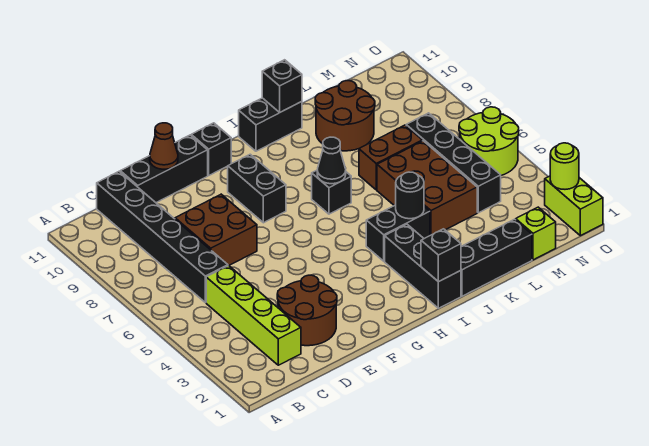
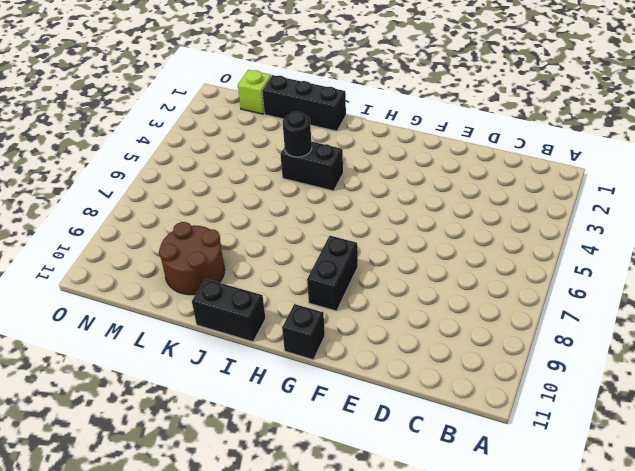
none -> lime brick C2:C5 level 1
none -> black brick C6:C11 level 1
none -> brown round brick D2:E3 level 1

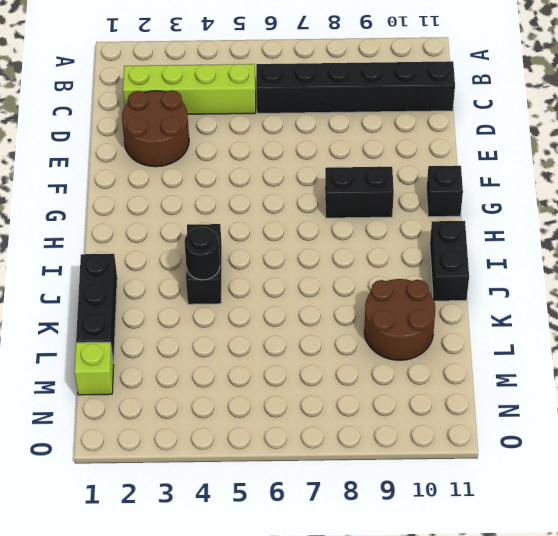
none -> brown brick D7:E8 level 1
none -> black brick D11:F11 level 1
none -> black brick I1:I3 level 1

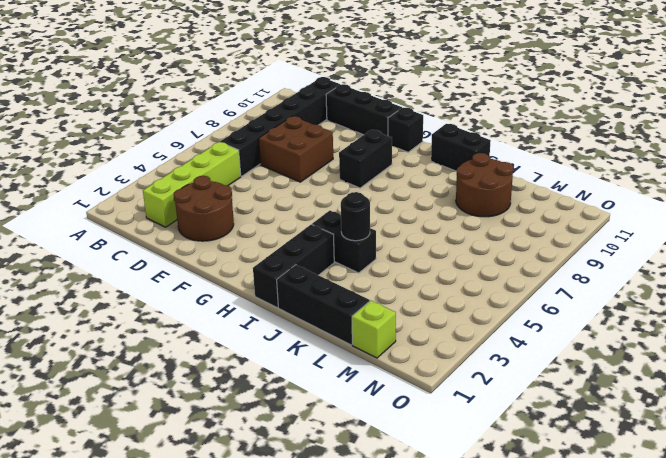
none -> black brick I7 level 1
none -> brown brick K4:L6 level 1
none -> brown brick K7:L7 level 1

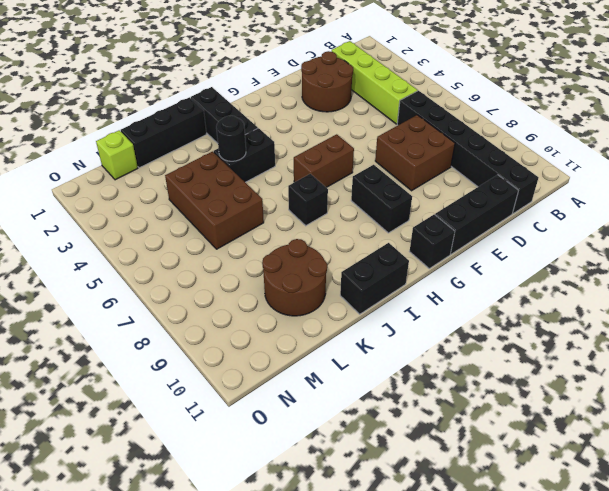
brown brick G6:H6 level 1 -> brown brick K7:L7 level 1
none -> black brick M4:M7 level 1
none -> lime round brick N5:O6 level 1
none -> lime brick O1:O2 level 1

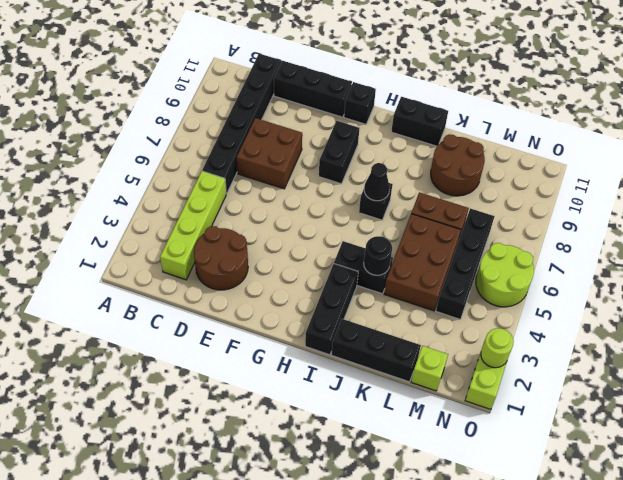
none -> brown cone E11 level 2
none -> black brick I1 level 2
none -> black brick J11 level 2

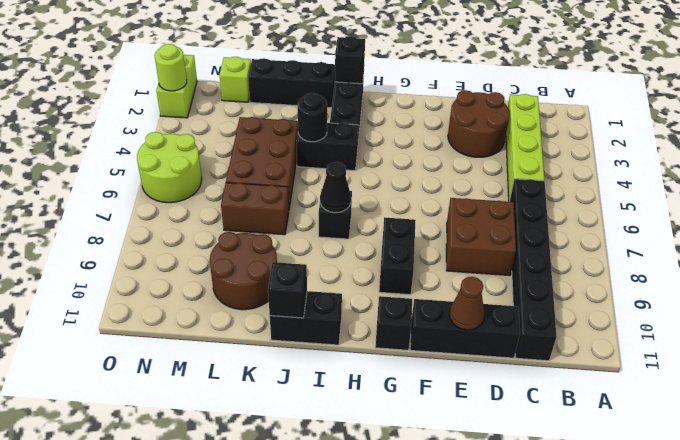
none -> black brick M4:M7 level 1

